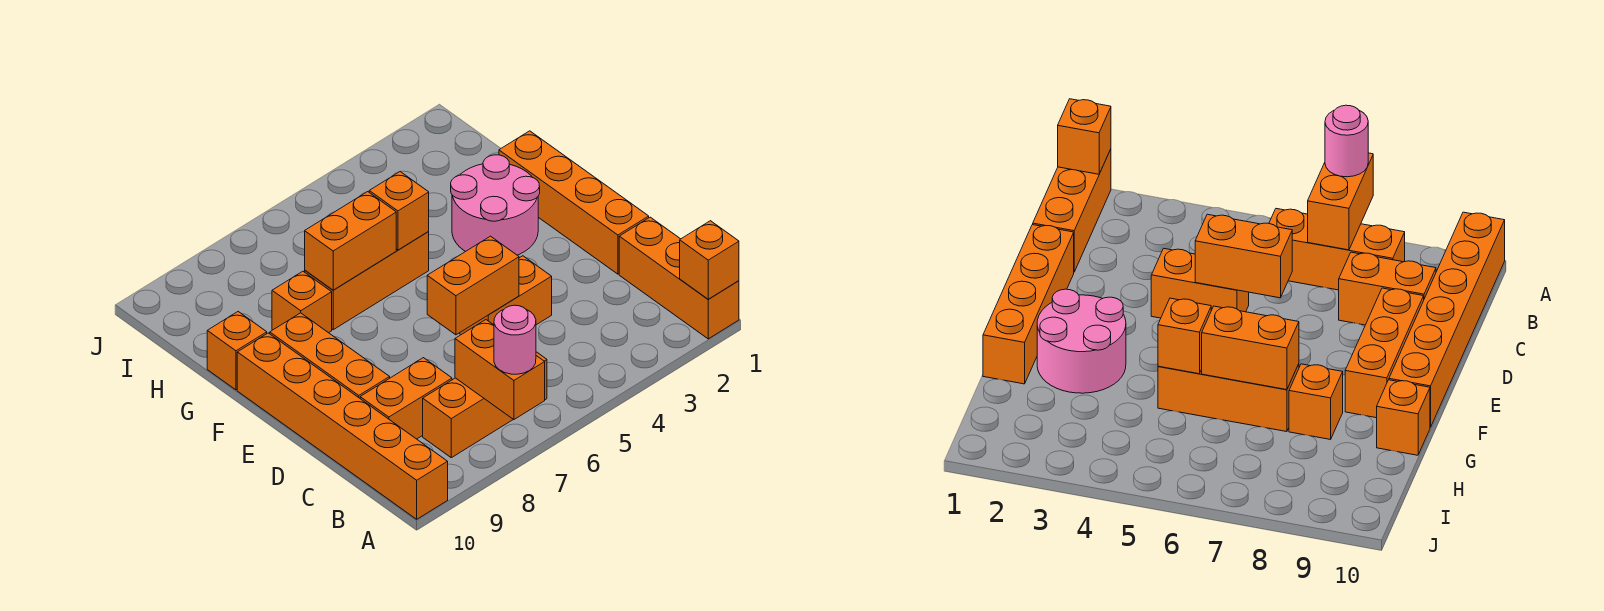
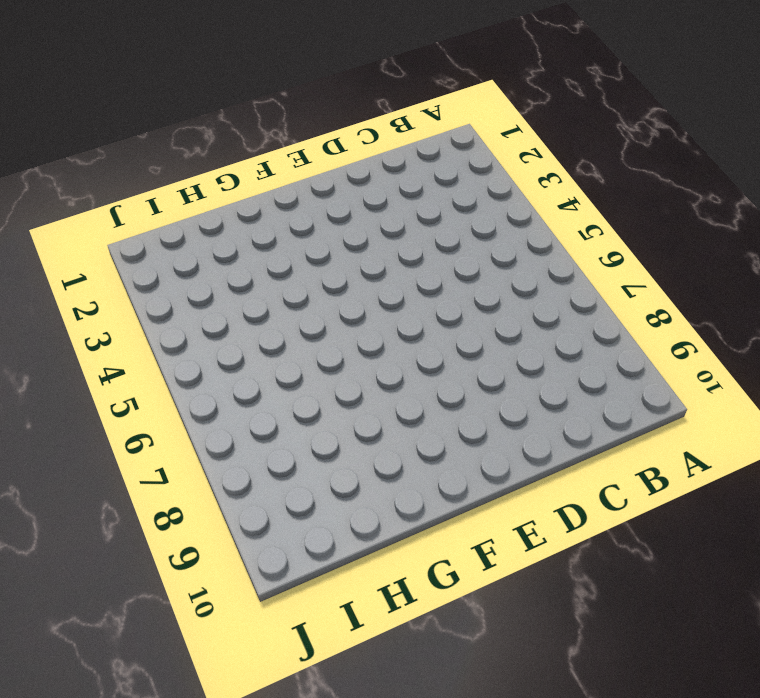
none -> orange brick A1:C1 level 1
none -> orange brick A10:F10 level 1
none -> orange brick B6:B8 level 1

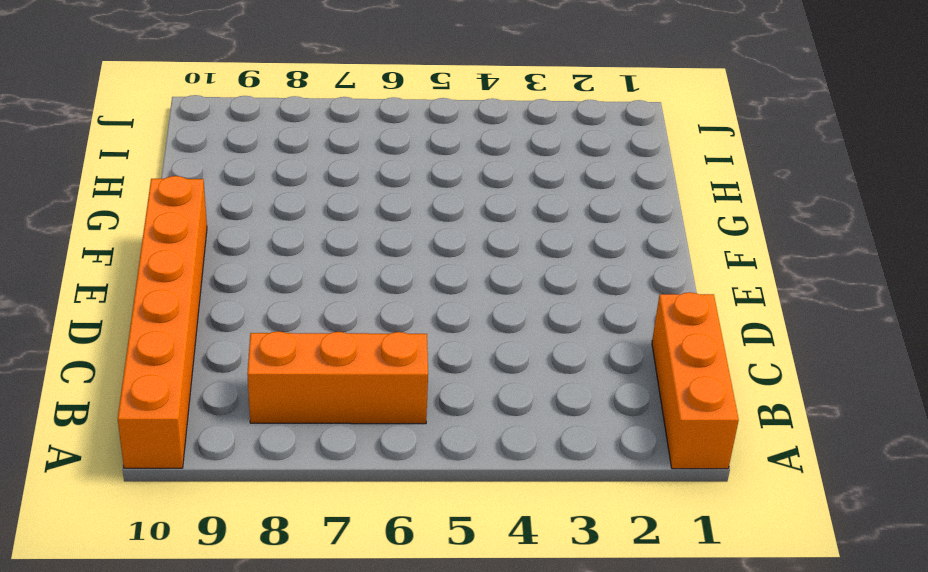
none -> orange brick C8:C9 level 1
none -> orange brick D1:G1 level 1
none -> orange brick D4:D5 level 1

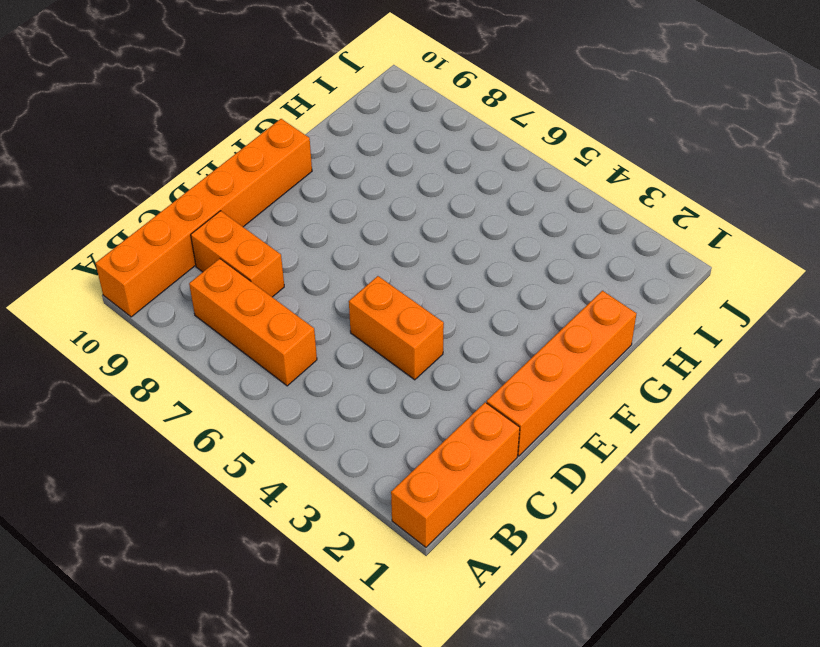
none -> orange brick D9:F9 level 1
none -> pink round brick F2:G3 level 1
none -> orange brick G5:G7 level 1

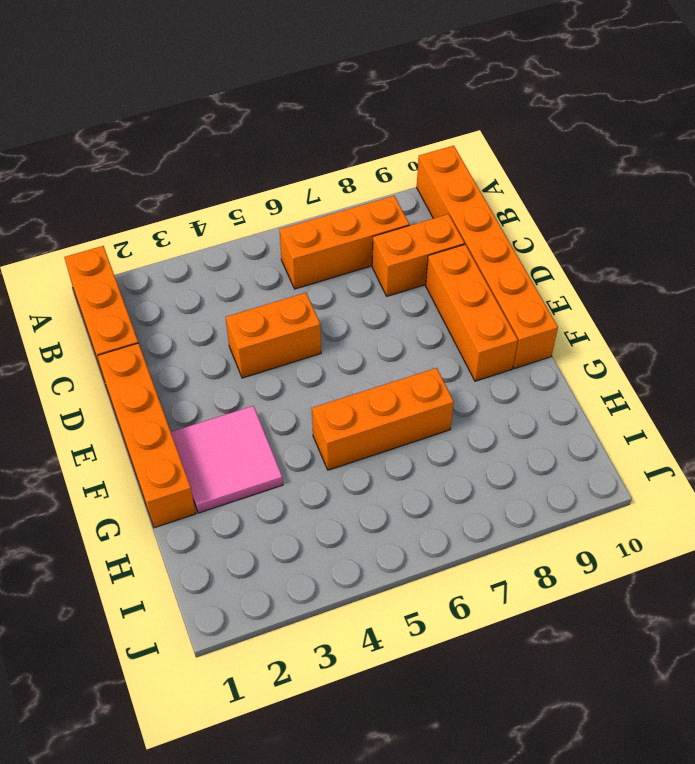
pink tile F2:G3 level 1 -> pink round brick F2:G3 level 1
none -> orange brick G8 level 1
none -> orange brick G10 level 1
none -> orange brick A1 level 2

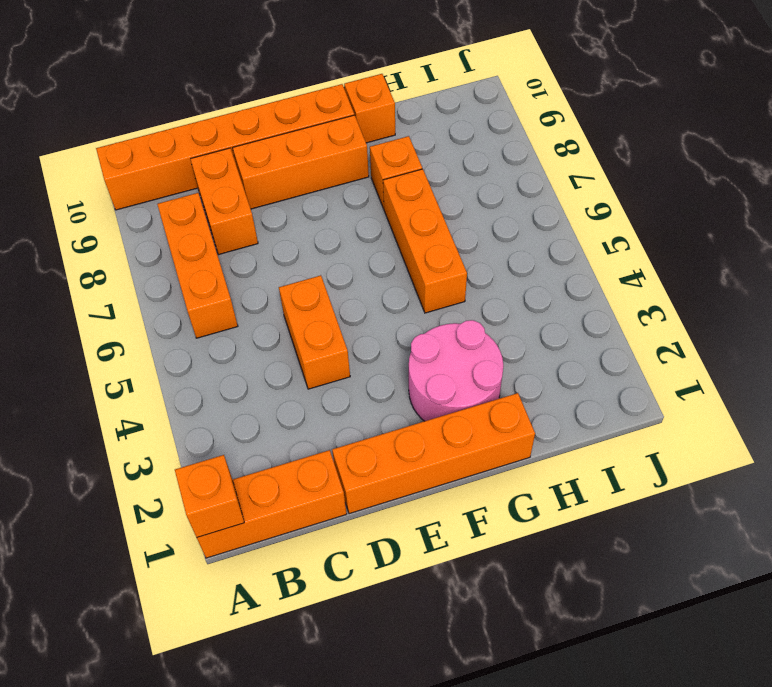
none -> orange brick A7:B7 level 2
none -> orange brick D5:D6 level 2
none -> orange brick G5 level 2

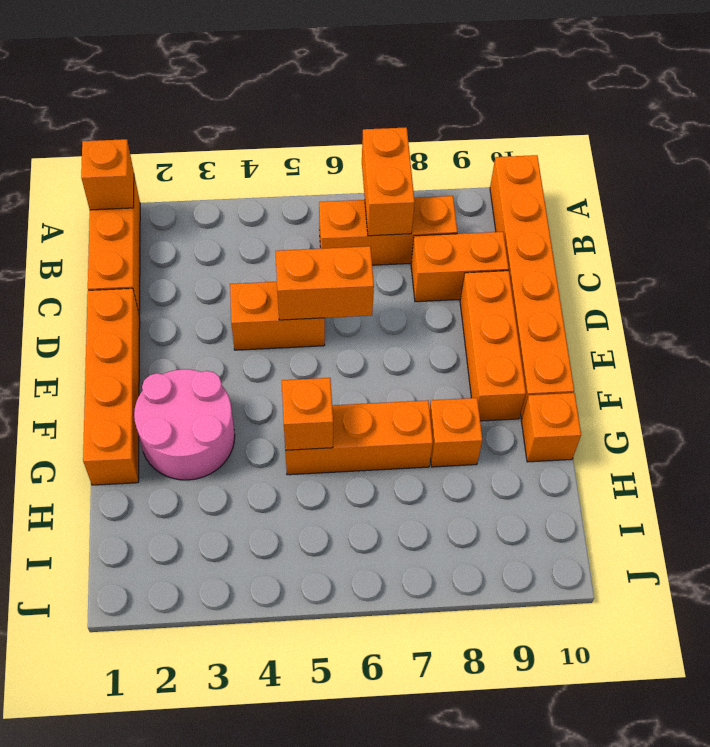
none -> orange brick G6:G7 level 2
none -> pink round brick A7 level 3

